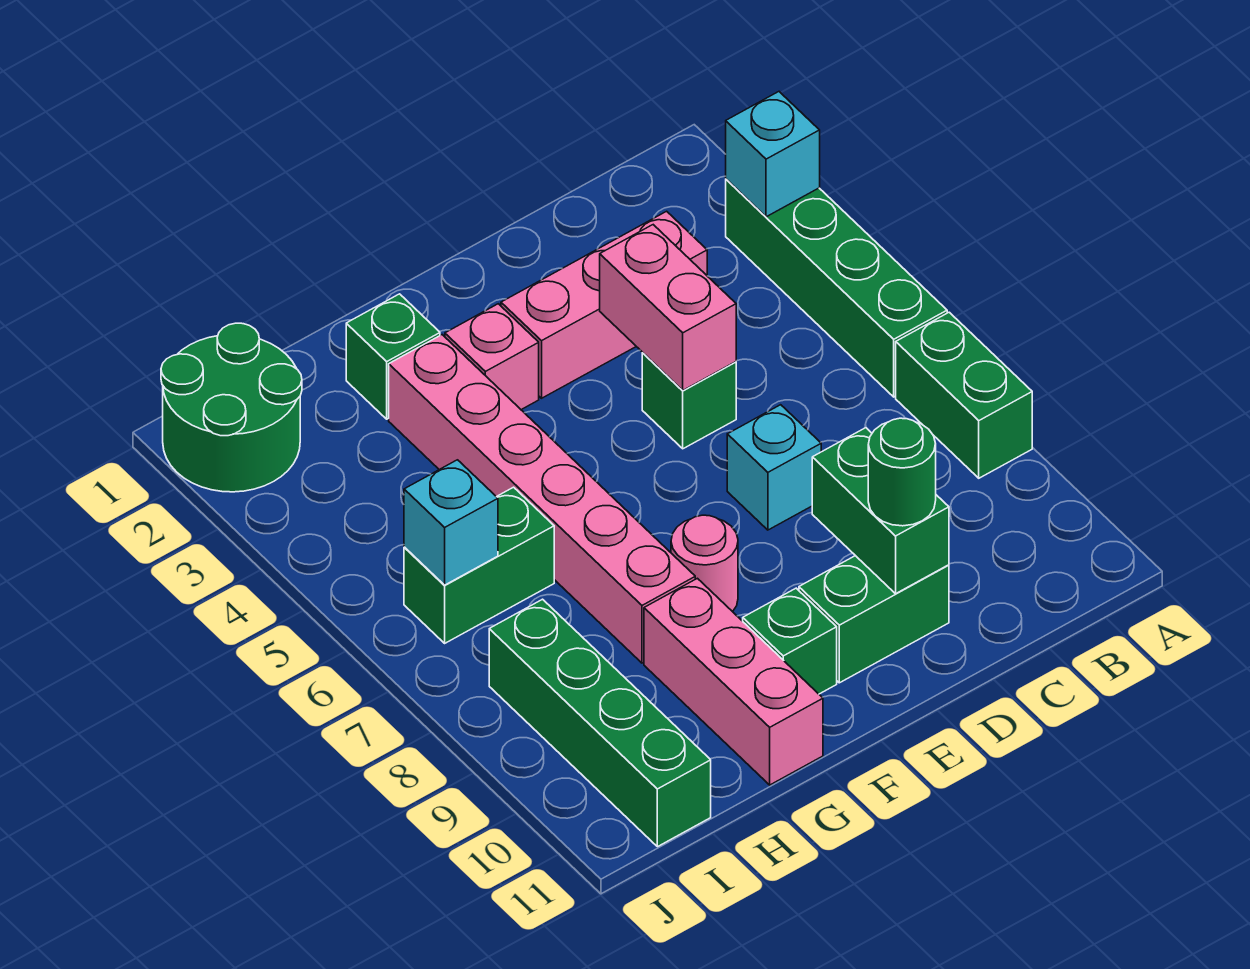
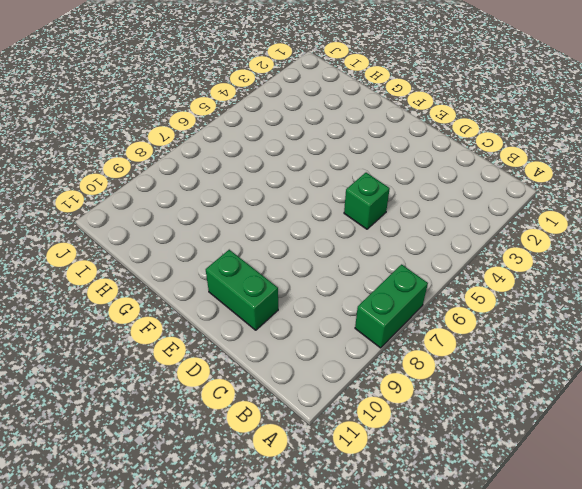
none -> green brick A3:A6 level 1
none -> pink brick C3:E3 level 1
none -> cyan brick D7 level 1

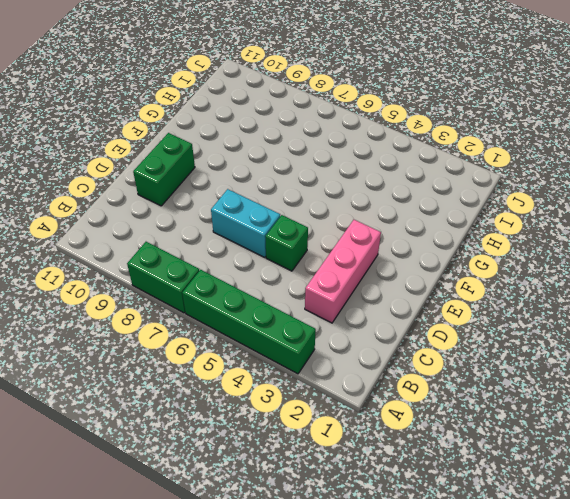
cyan brick D6:D7 level 1 -> cyan brick D7 level 1
none -> pink brick F3 level 1
none -> pink round brick F8 level 1
none -> green brick F10 level 1

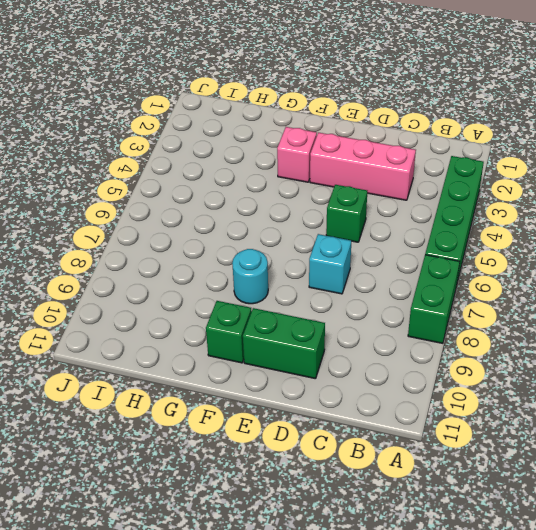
cyan round brick F8 level 1 -> pink round brick F8 level 1
none -> green brick G2 level 1
none -> pink brick G3:G8 level 1
none -> pink brick G9:G11 level 1

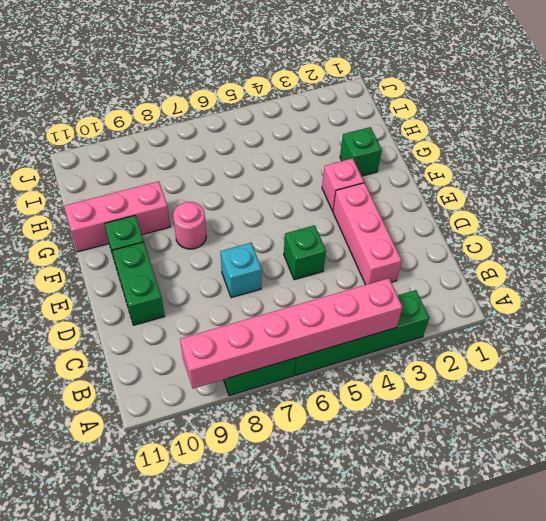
pink brick A4:A9 level 2 -> pink brick G3:G8 level 1
none -> green brick H6:I6 level 1
none -> green round brick I1:J2 level 1
none -> green brick I8:I11 level 1

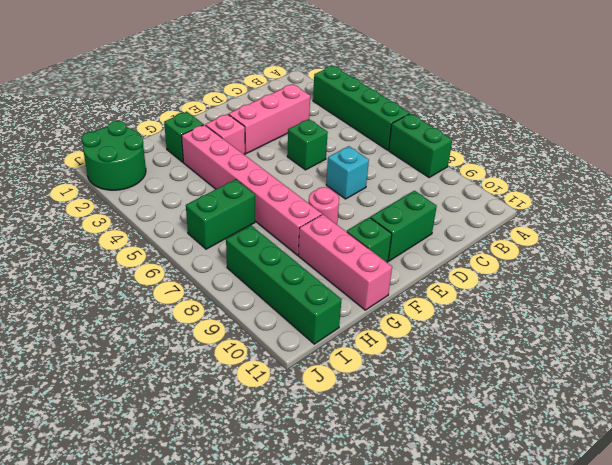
none -> cyan brick A3 level 2
none -> pink brick D4:D5 level 2
none -> green brick D9:D10 level 2

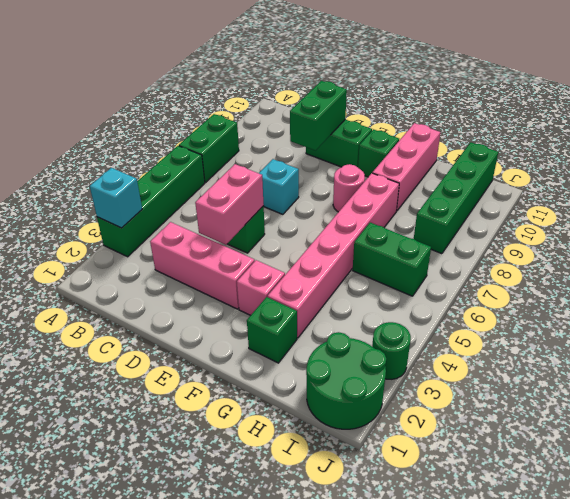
green round brick J3 level 1 -> green round brick D10 level 3
none -> cyan brick I6 level 2

